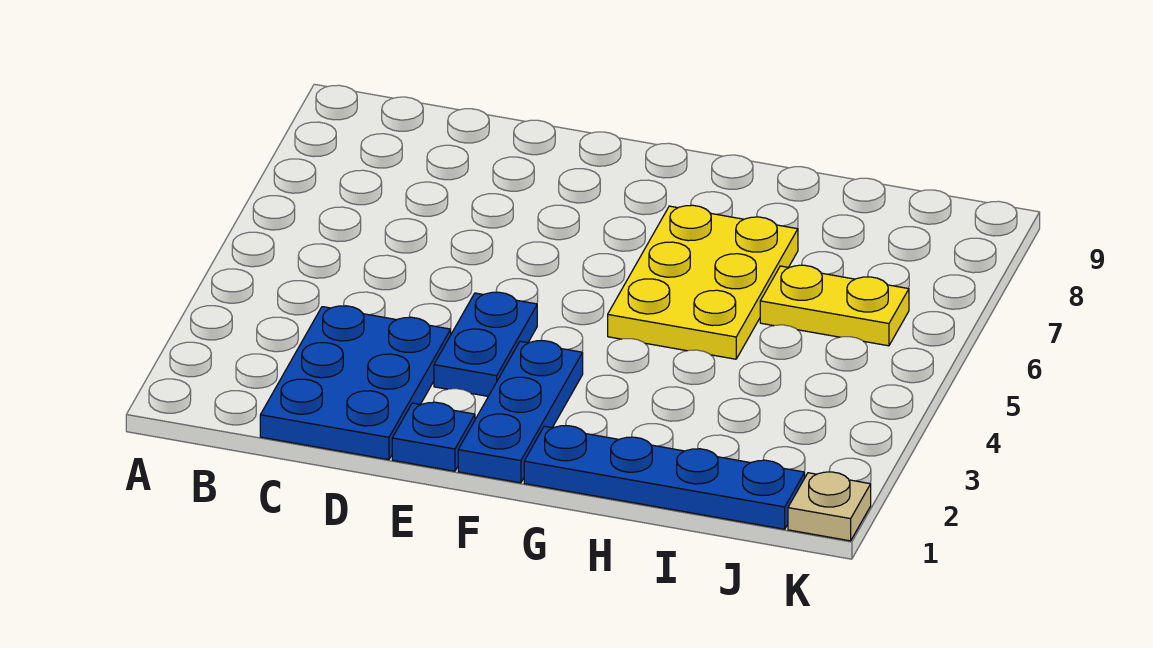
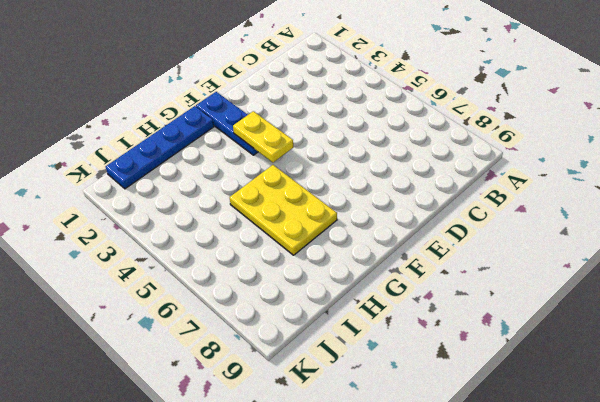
yellow plate F3:F4 level 2 -> yellow plate I6:J6 level 1
none -> blue plate C1:D3 level 1
none -> blue plate E1 level 1

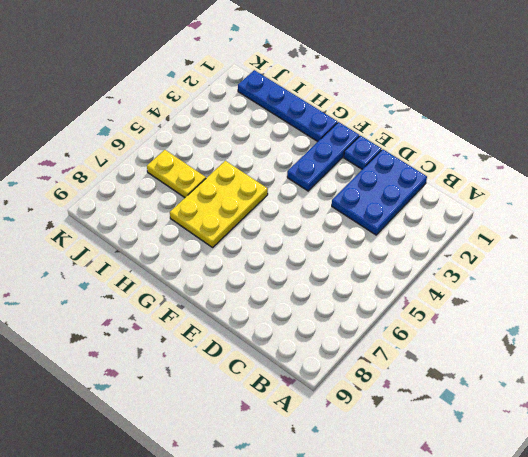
none -> blue plate E3:E4 level 1
none -> tan plate K1 level 1

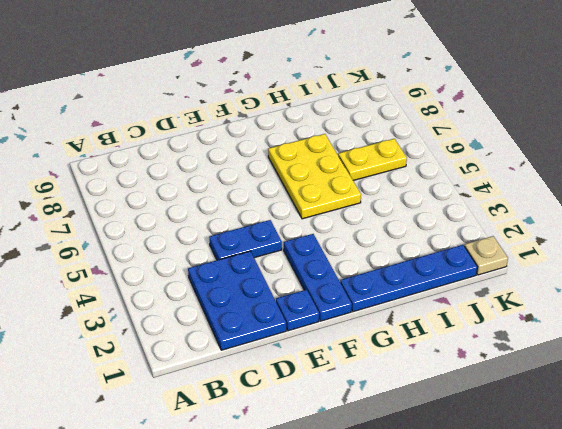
blue plate D4:E4 level 1 -> blue plate E3:E4 level 1

